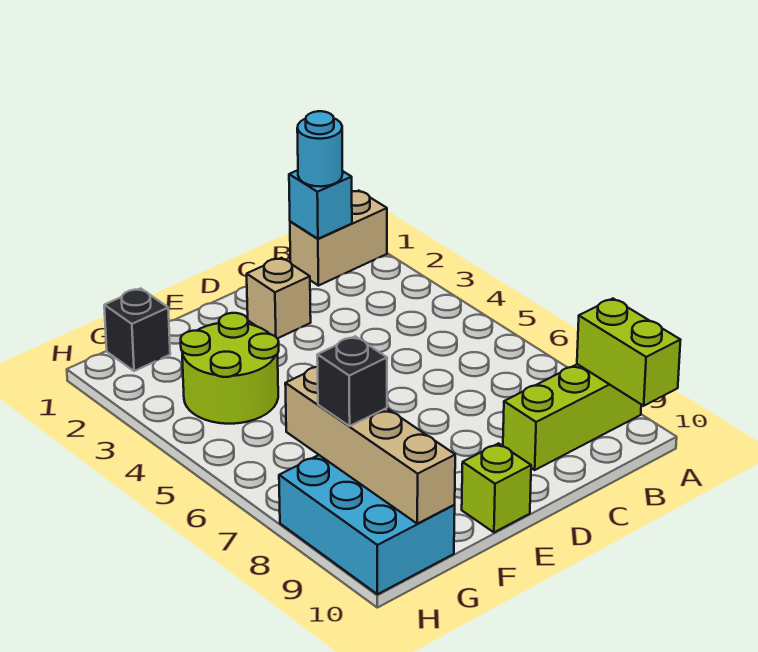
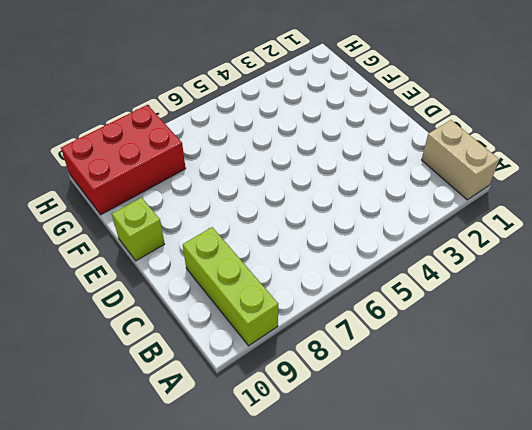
red brick G8:H10 level 1 -> cyan brick G8:H10 level 1
none -> tan brick D2 level 1
none -> lime round brick F3:G4 level 1
none -> black brick G1 level 1

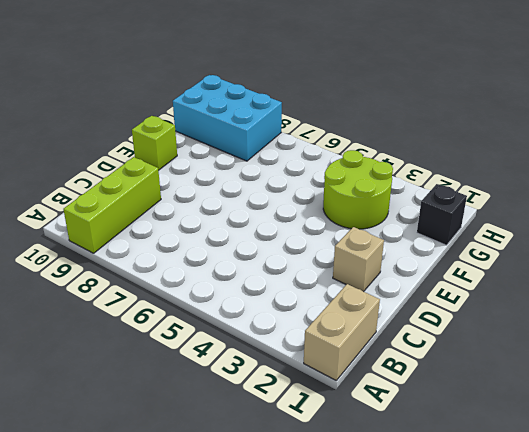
none -> lime brick A9:A10 level 2
none -> cyan brick B1 level 2
none -> tan brick G7:G10 level 2

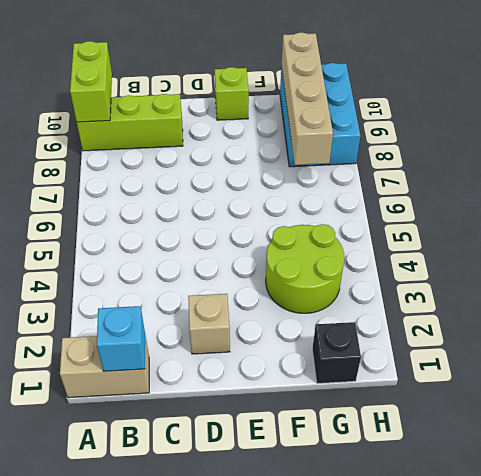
none -> cyan round brick B1 level 3
none -> black brick G8 level 3

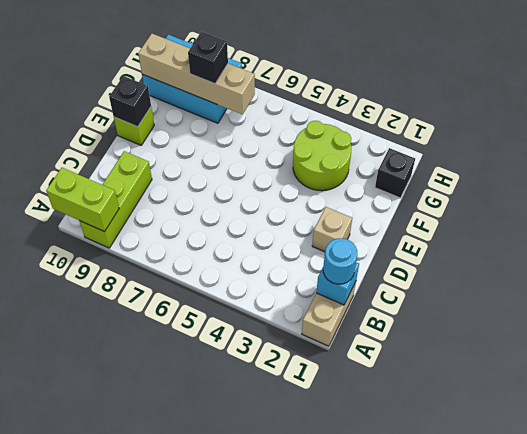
black brick E10 level 2 -> none

